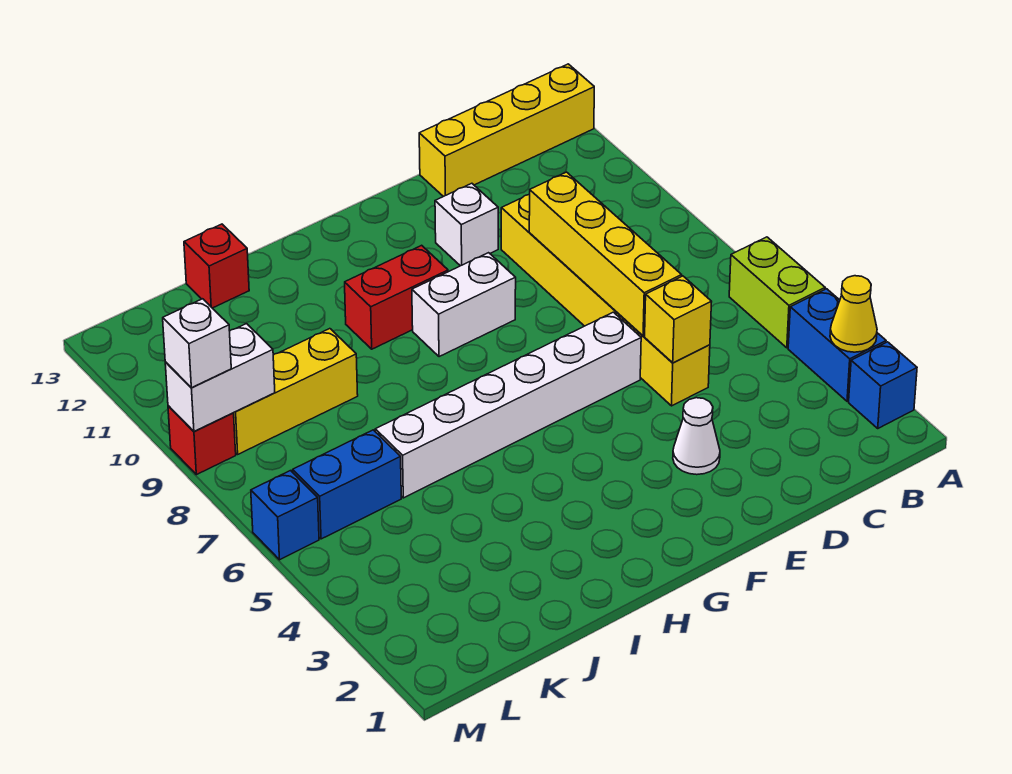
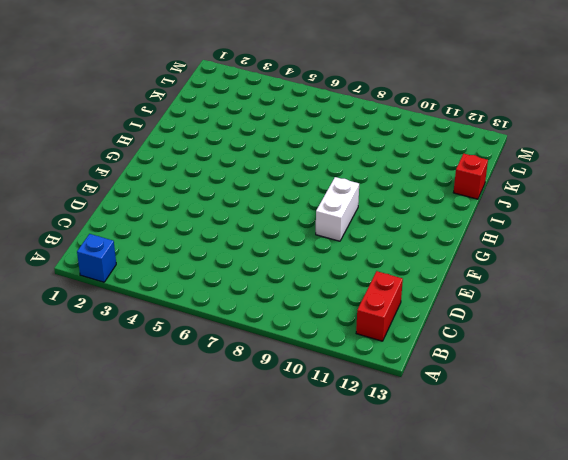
red brick B12:C12 level 1 -> red brick G10:H10 level 1
none -> blue brick A3:A4 level 1
none -> lime brick A5:A6 level 1
none -> yellow brick A13:D13 level 1

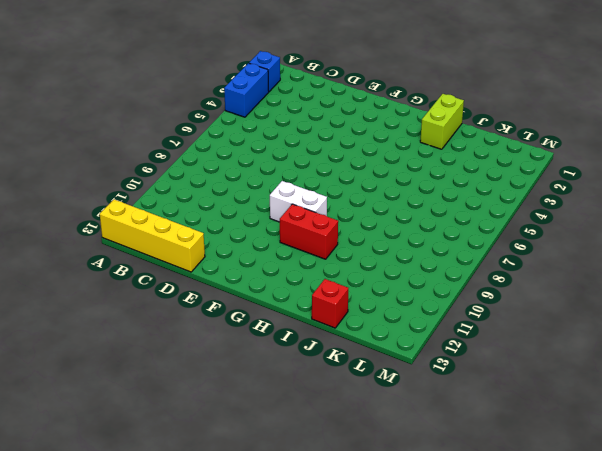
lime brick I1:I2 level 1 -> lime brick A5:A6 level 1
none -> yellow brick D5:D10 level 1
none -> white cone E3 level 1
none -> white brick E6:J6 level 1

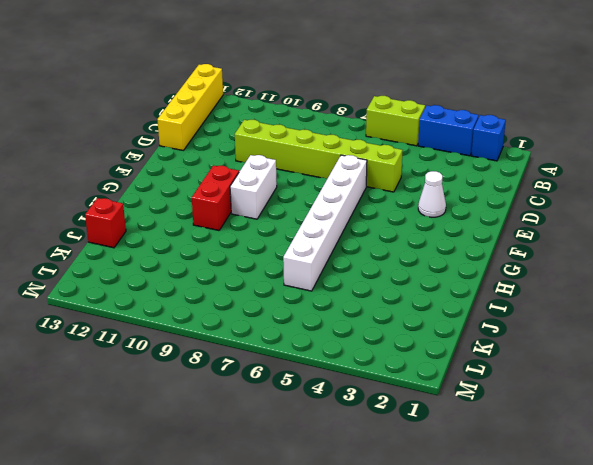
lime brick D5:D10 level 1 -> yellow brick D5:D10 level 1
none -> white brick E11 level 1
none -> yellow brick J9:L9 level 1
none -> blue brick K6:L6 level 1

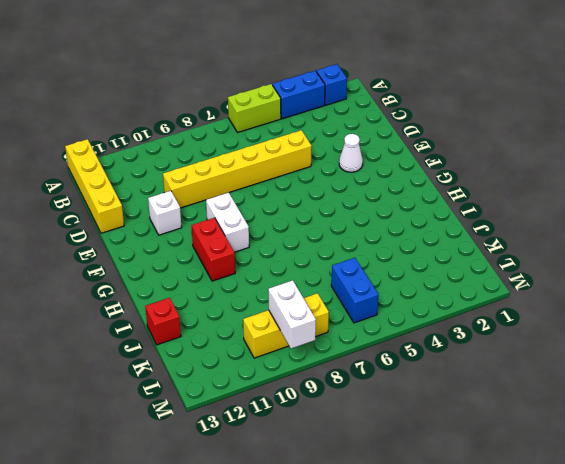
yellow brick L8:L10 level 1 -> yellow brick J9:L9 level 1
none -> white brick E6:J6 level 1
none -> blue brick M6 level 1
none -> red brick M9 level 1

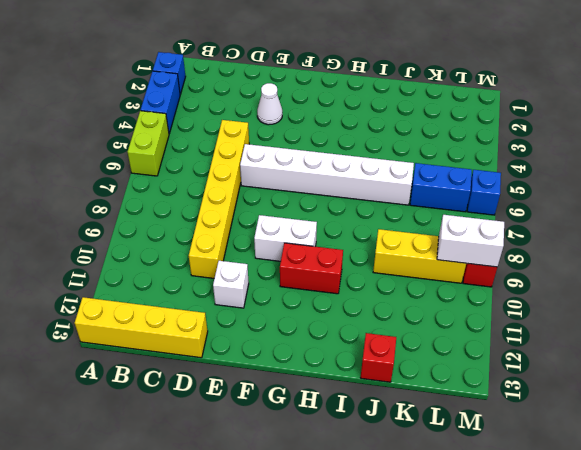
none -> yellow cone A3 level 2
none -> yellow brick D5 level 2
none -> yellow brick D6:D9 level 2

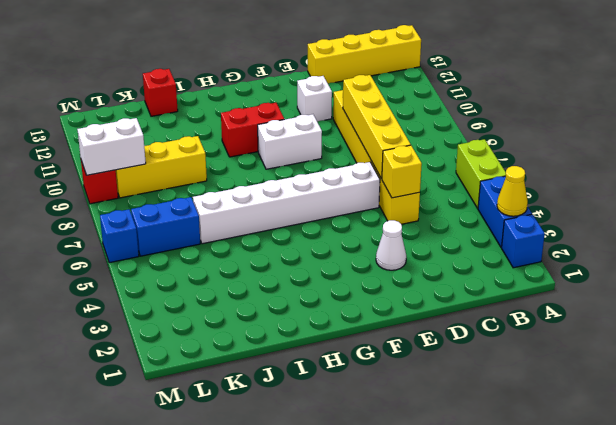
none -> white brick M9 level 3

